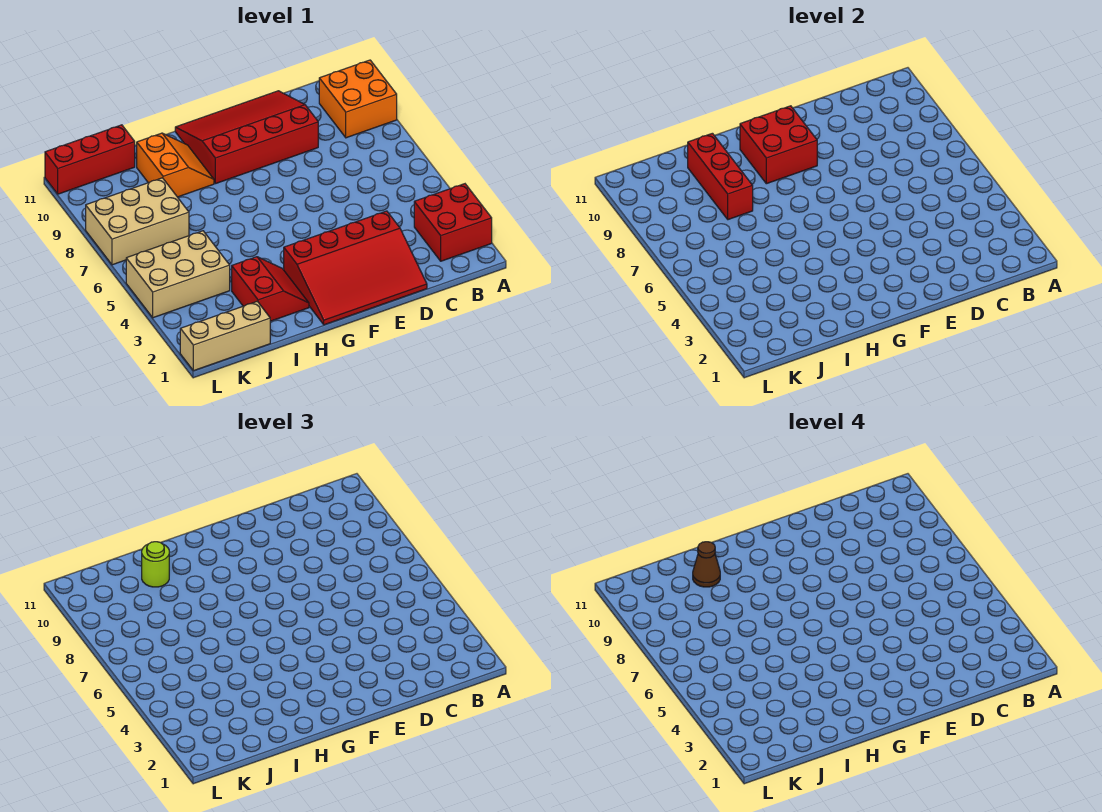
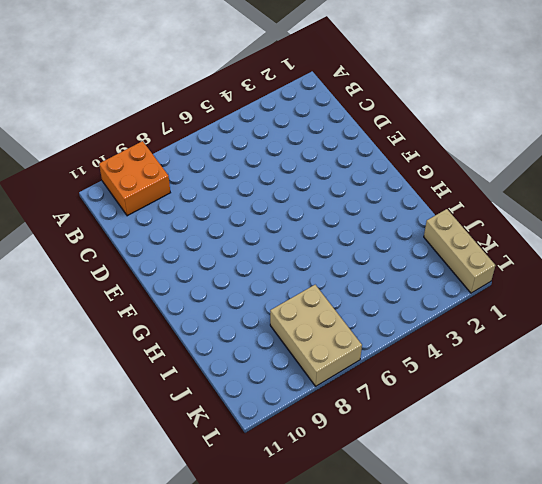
none -> red brick A2:B3 level 1
none -> red slope D1:G3 level 1 top 3
none -> red slope D9:G11 level 1 top 9

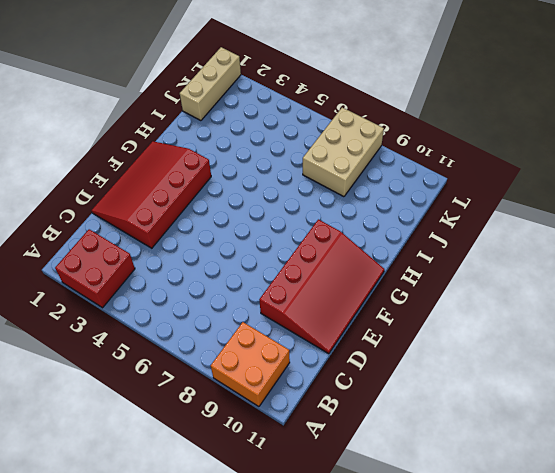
none -> red slope H2:I3 level 1 top I
none -> orange slope H9:I10 level 1 top I
none -> tan brick J4:L5 level 1

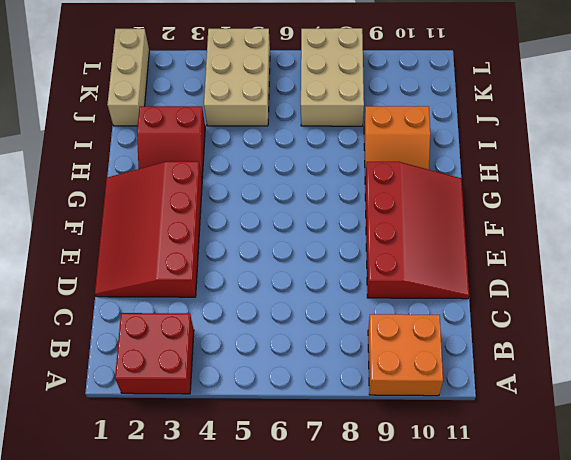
none -> red brick J11:L11 level 1
none -> red brick F9:G10 level 2
none -> red brick I8:I10 level 2

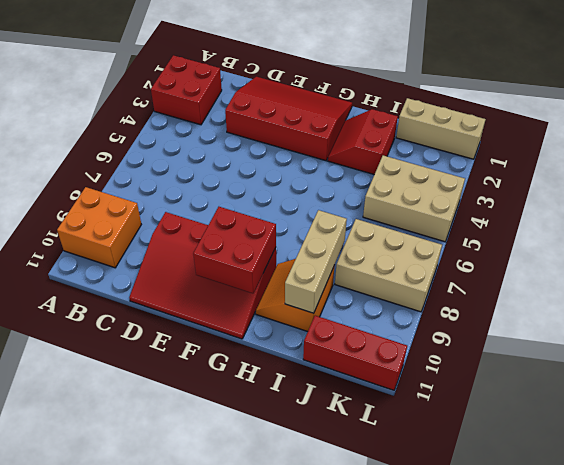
tan brick I8:I10 level 2 -> red brick I8:I10 level 2
none -> lime round brick I10 level 3
none -> brown cone I10 level 4

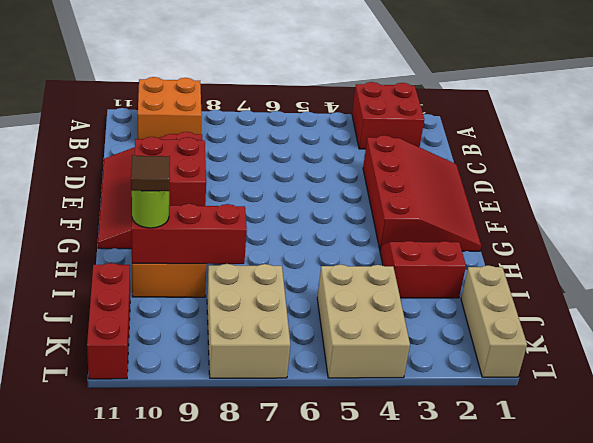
brown tile I10 level 4 -> brown cone I10 level 4

